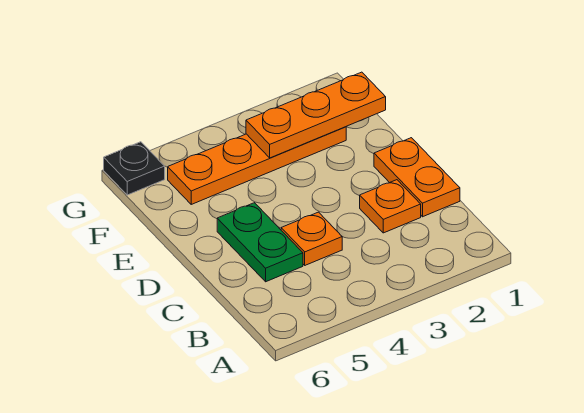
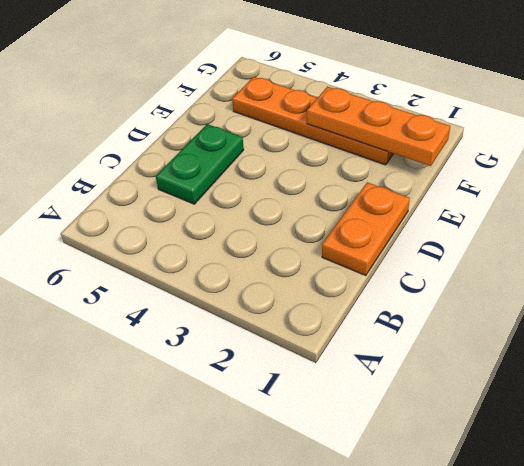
none -> orange plate C2 level 1
none -> orange plate C4 level 1

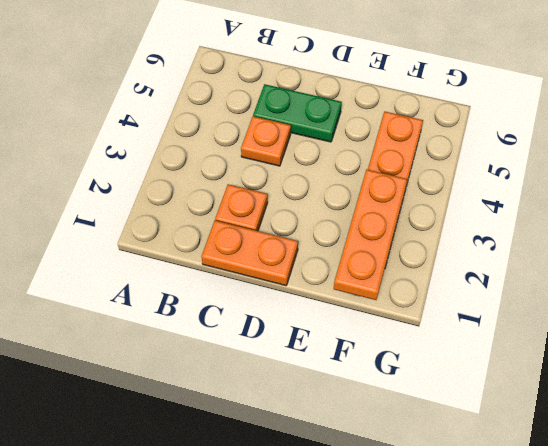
none -> black plate G6 level 1

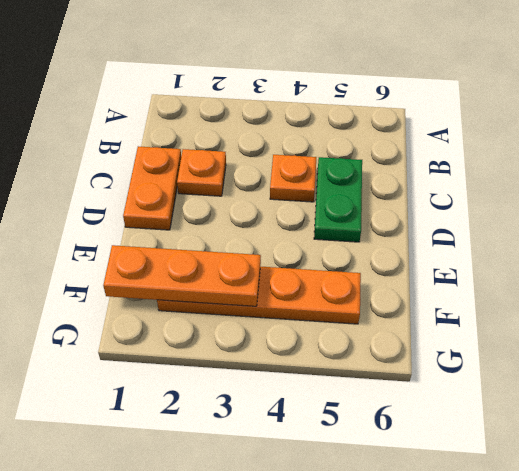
none -> black plate G6 level 1

